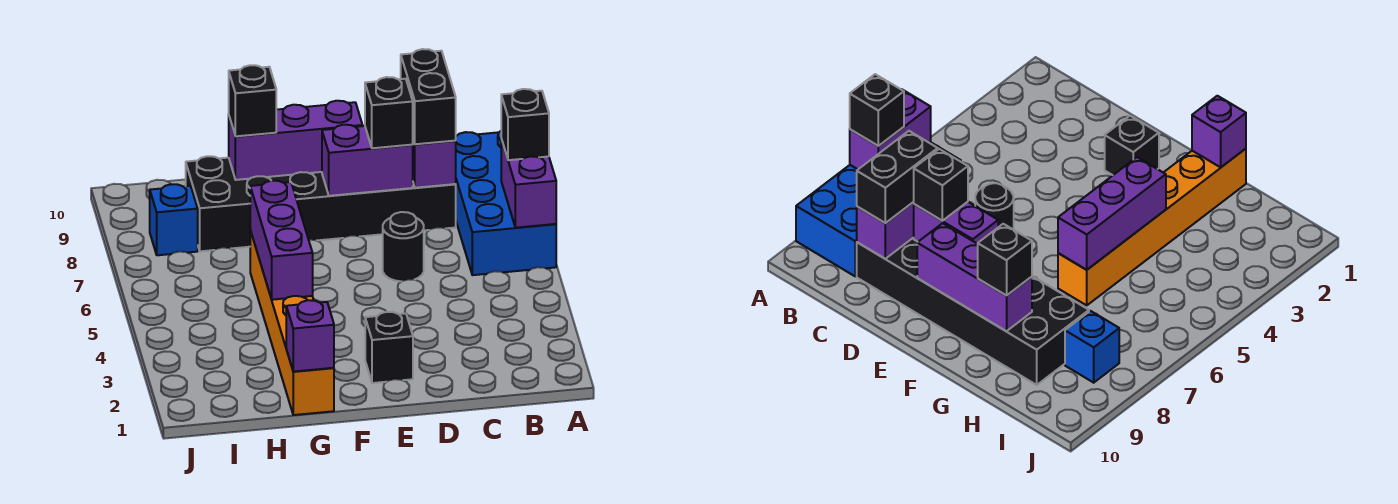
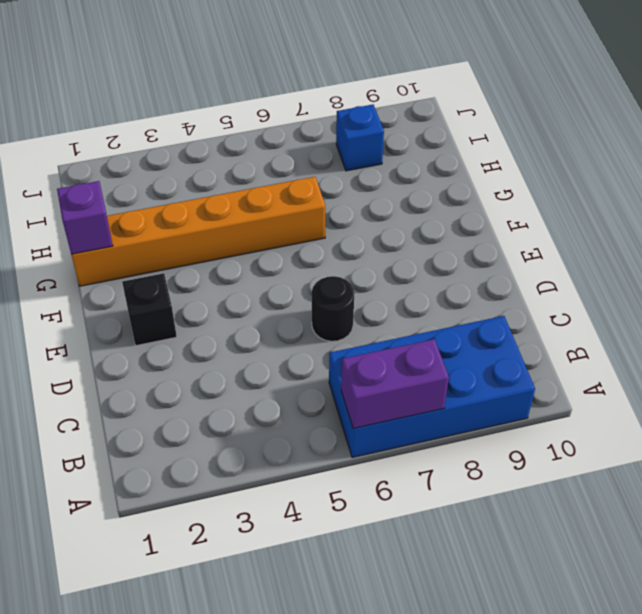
none -> black brick C8:H9 level 1
none -> purple brick C8:C9 level 2
none -> purple brick D8:E8 level 2

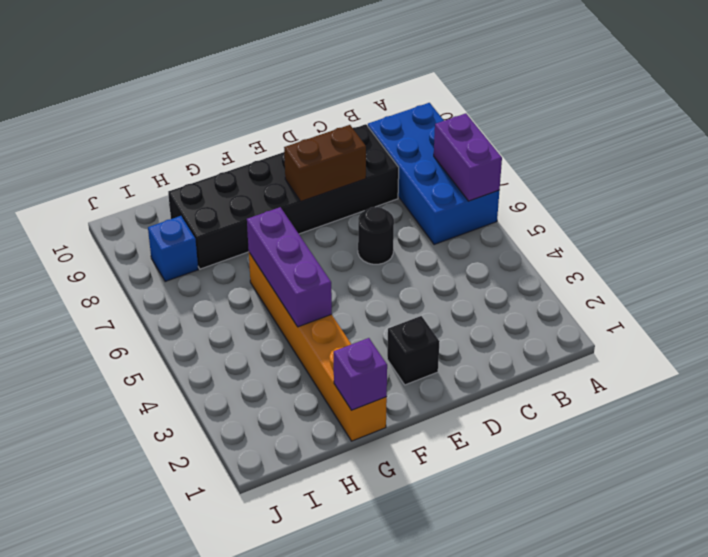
brown brick D8:E8 level 2 -> purple brick D8:E8 level 2
none -> purple brick C8:C9 level 2
none -> purple brick E9:G9 level 2
none -> black brick A7 level 3

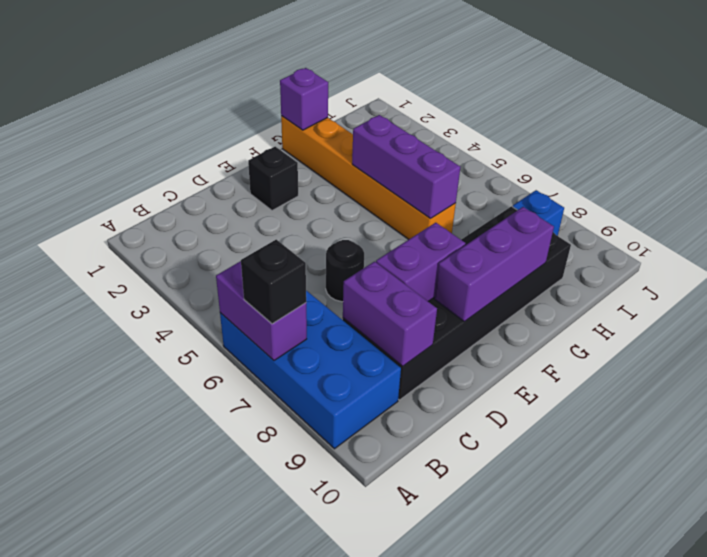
none -> black brick C8:C9 level 3
none -> black brick D8 level 3
none -> black brick G9 level 3

